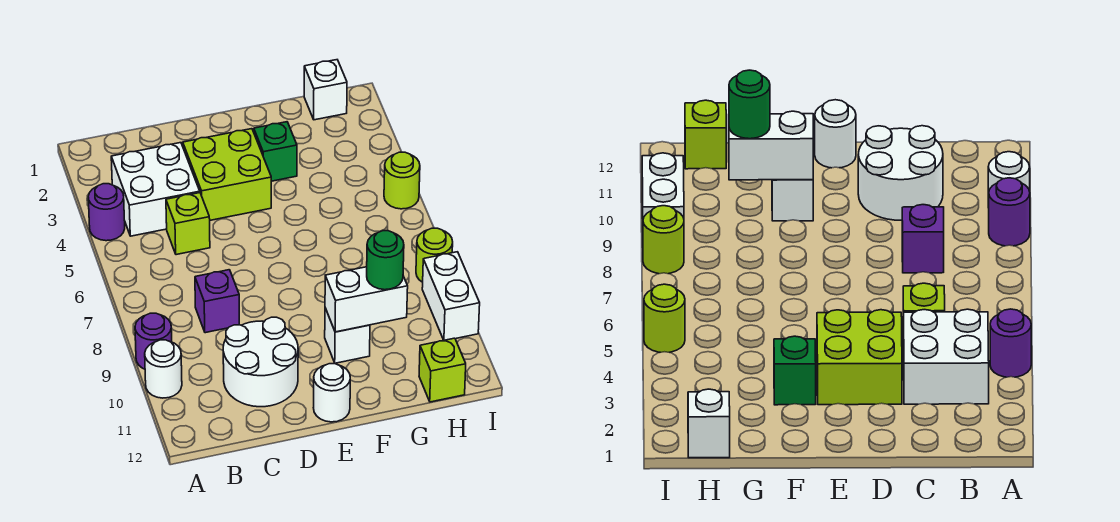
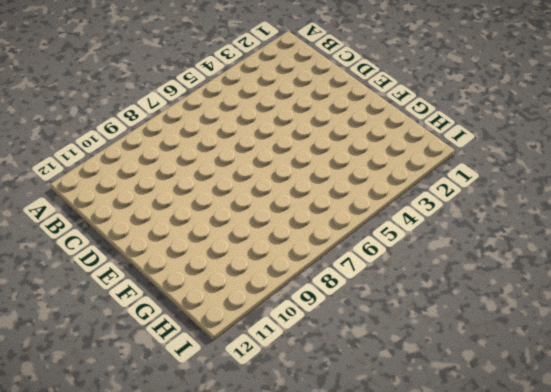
none -> purple round brick A4 level 1
none -> purple round brick A9 level 1
none -> white round brick A10 level 1

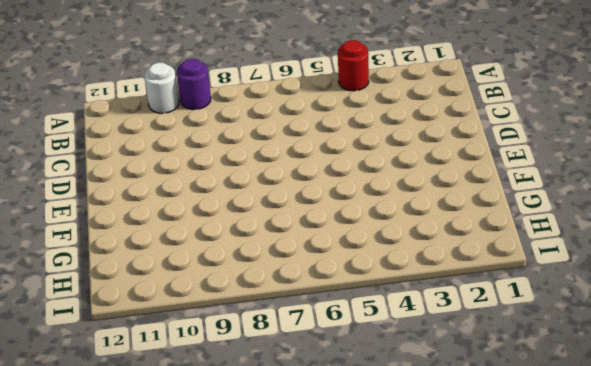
red round brick A4 level 1 -> purple round brick A4 level 1
none -> white brick B3:C4 level 1
none -> lime brick C5 level 1
none -> purple brick C8 level 1

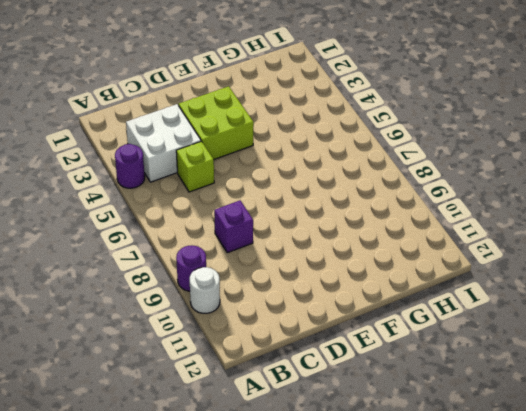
none -> white round brick C10:D11 level 1
none -> white round brick E12 level 1
none -> green brick F3 level 1

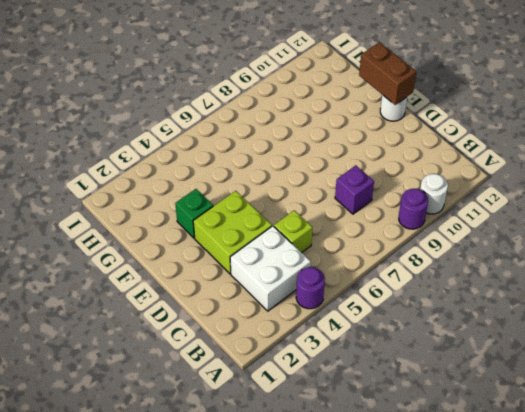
brown brick E12:F12 level 2 -> none
none -> white round brick C10:D11 level 1
none -> white brick F10 level 1
none -> white brick H1 level 1

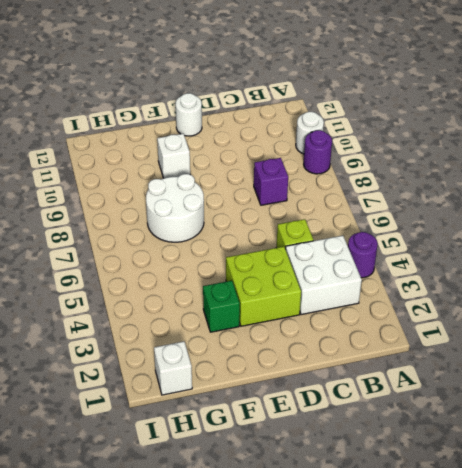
white round brick F7:G8 level 1 -> white round brick C10:D11 level 1
none -> lime brick H12 level 1
none -> lime round brick I5 level 1
none -> lime round brick I8 level 1

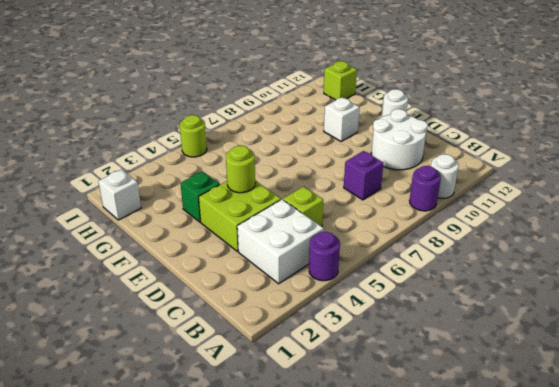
lime round brick E4 level 2 -> lime round brick I8 level 1
none -> white brick I9:I10 level 1
none -> white brick F10:G10 level 2
none -> green round brick G10 level 3

